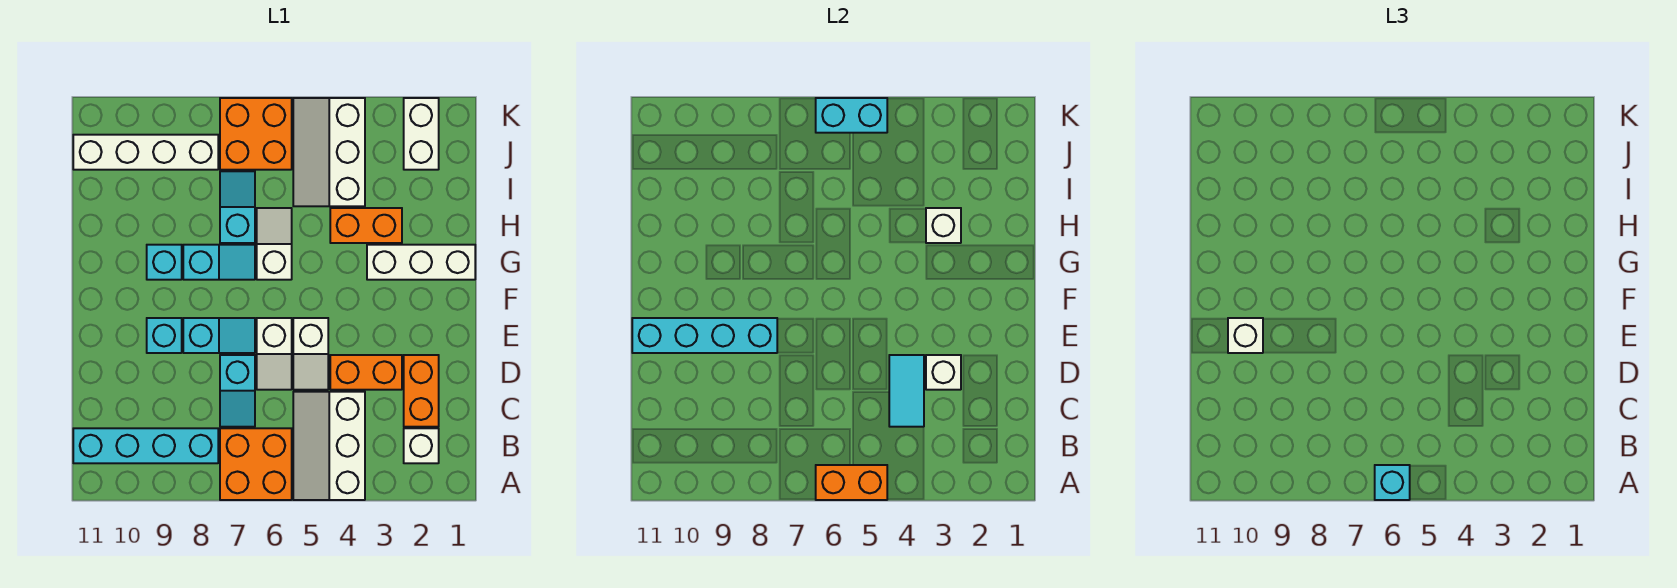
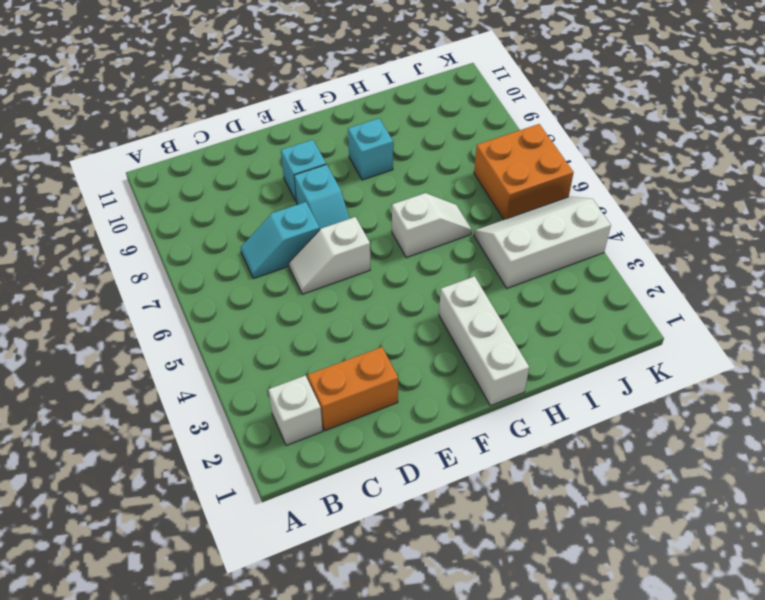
none -> white slope A4:C5 level 1 top 4
none -> orange brick A6:B7 level 1
none -> cyan brick B8:B11 level 1

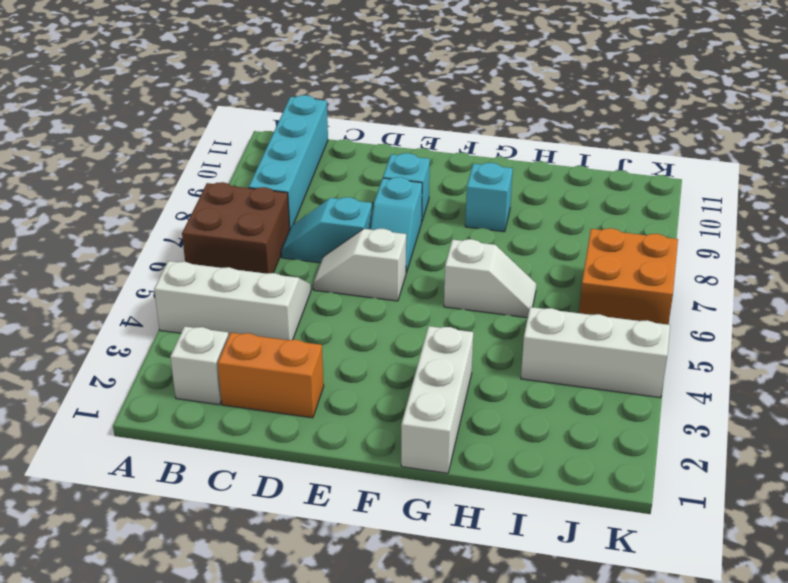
brown brick A6:B7 level 1 -> orange brick A6:B7 level 1
none -> orange brick D3:D4 level 1
none -> white slope D5:E5 level 1 top E
none -> cyan slope G7:G8 level 1 top 8

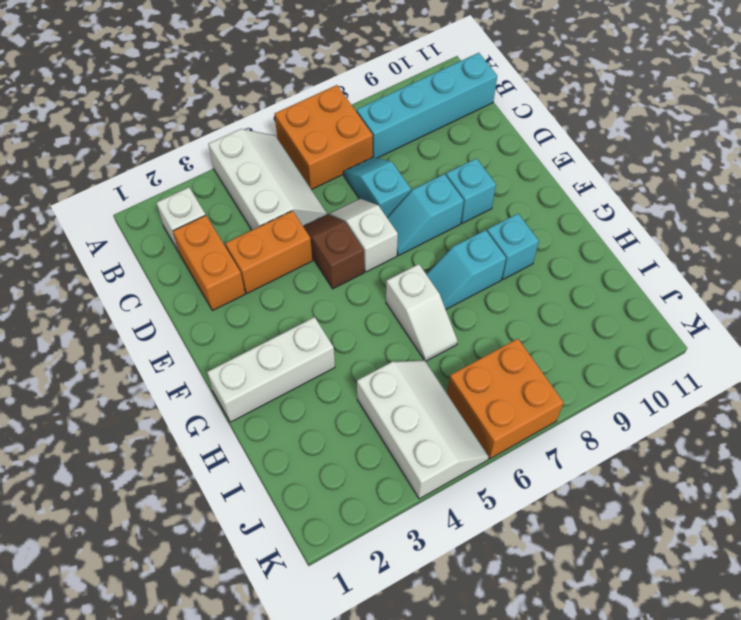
brown slope D5:E5 level 1 top E -> white slope D5:E5 level 1 top E
none -> orange brick H3:H4 level 1
none -> cyan slope H7:I7 level 1 top H
none -> white brick J2:K2 level 1

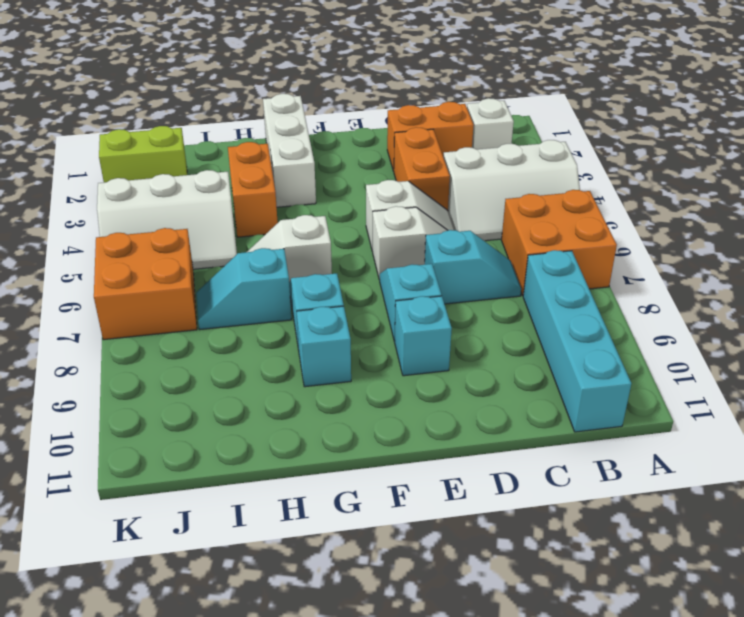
lime brick J2:K2 level 1 -> white brick J2:K2 level 1
none -> white brick J8:J11 level 1
none -> orange brick A5:A6 level 2
none -> cyan tile C4:D4 level 2

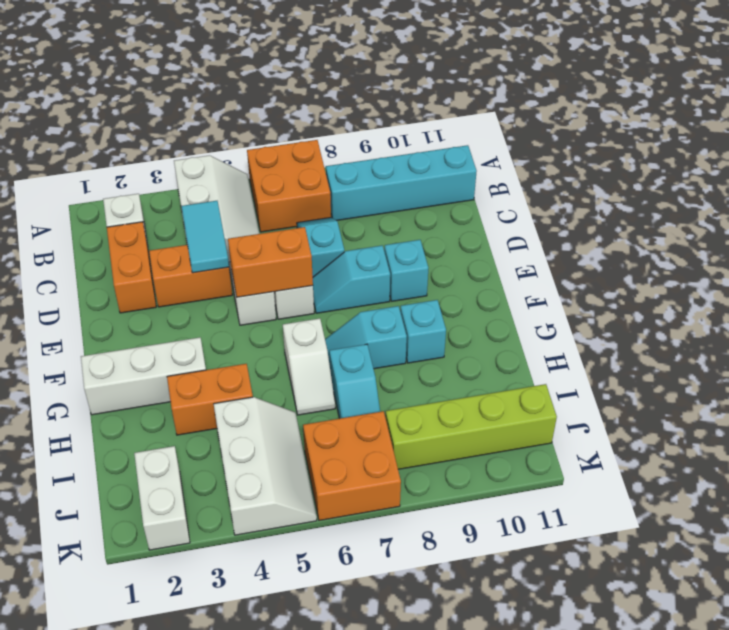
orange brick E5:E6 level 2 -> orange brick A5:A6 level 2
lime brick J8:J11 level 1 -> white brick J8:J11 level 1
none -> white brick D3 level 2
none -> cyan brick E8:E11 level 2
none -> white brick H3 level 2

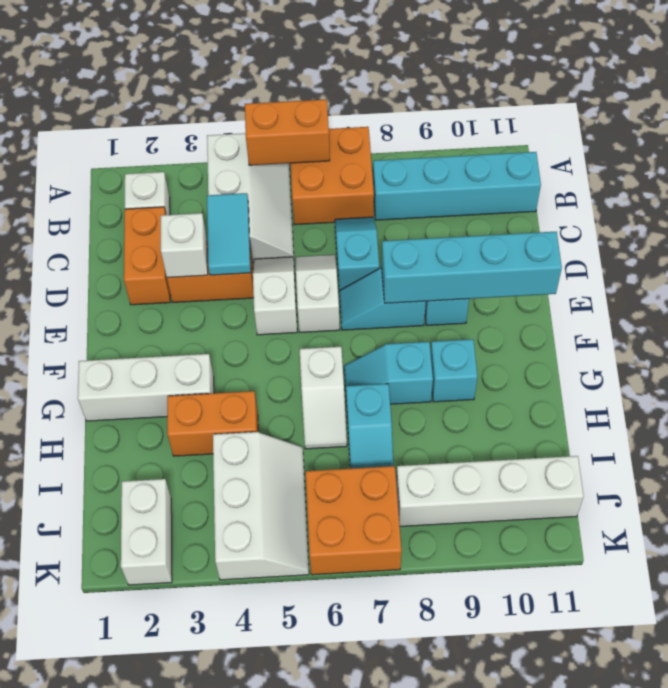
none -> white brick H3 level 2
none -> cyan brick K5:K6 level 2
none -> cyan brick A6 level 3

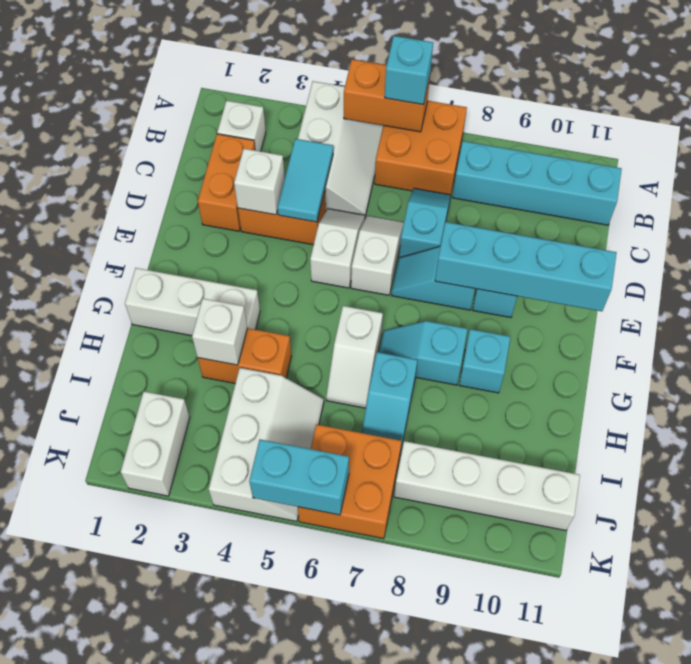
none -> white brick E10 level 3

